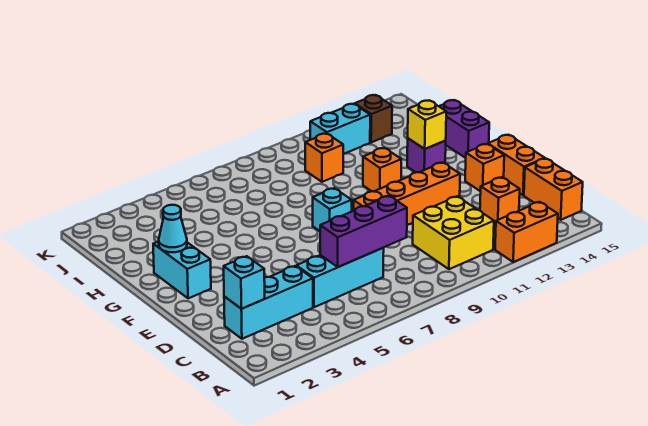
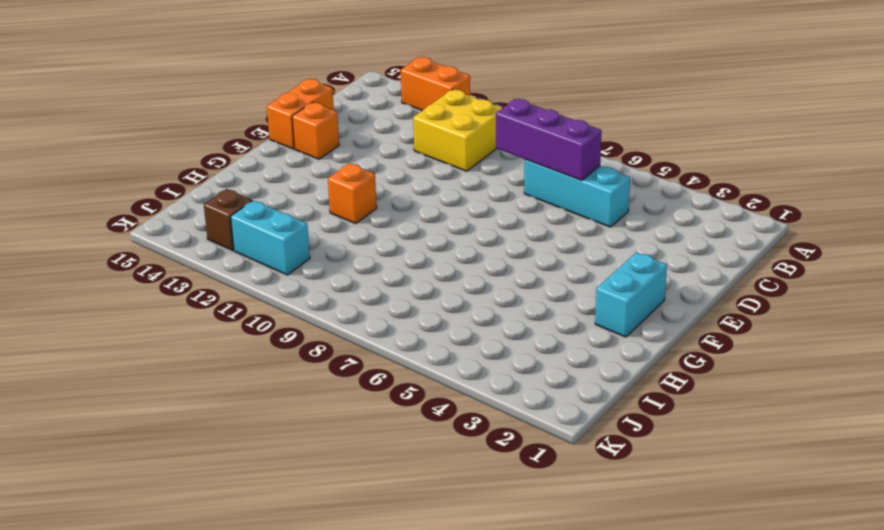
none -> orange brick B15:C15 level 1
none -> cyan brick C2:C4 level 1
none -> orange brick C13 level 1

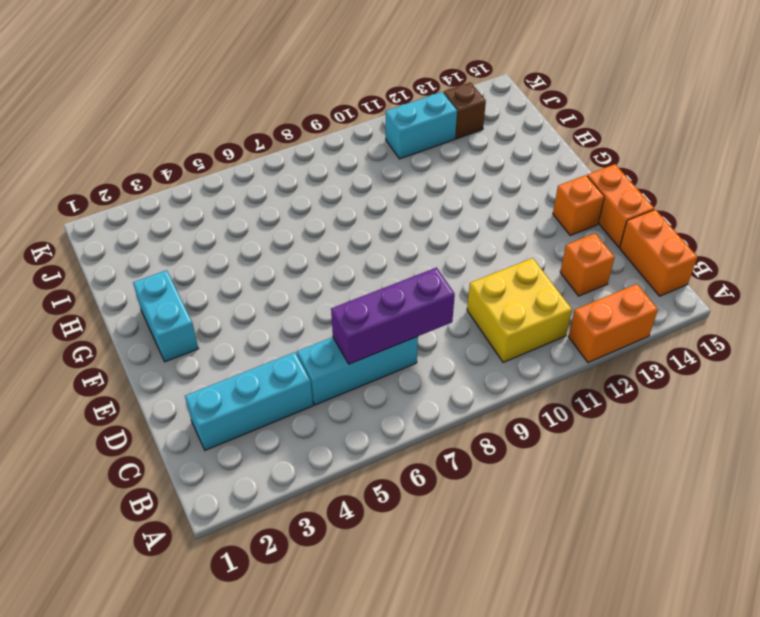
none -> orange brick E9:E12 level 1
none -> cyan brick F8 level 1
none -> orange brick G11 level 1

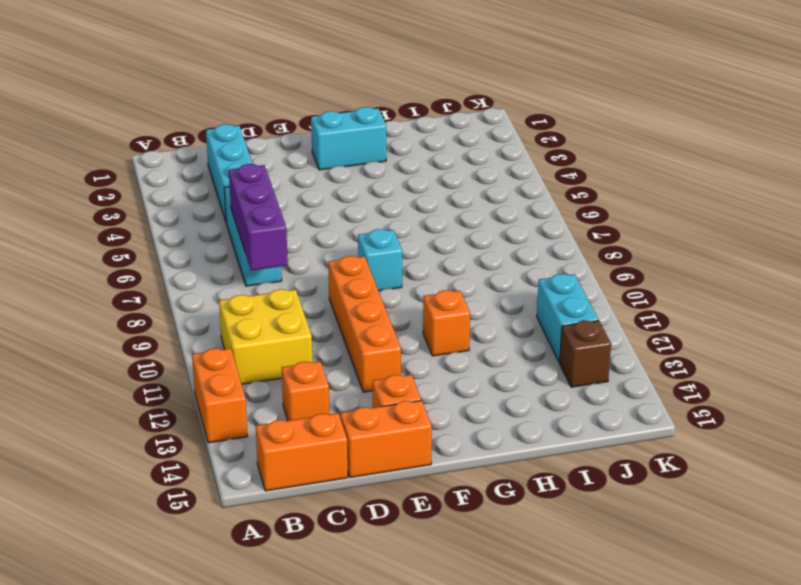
none -> purple brick G13 level 1
none -> purple brick G15:H15 level 1
none -> orange brick I10 level 1

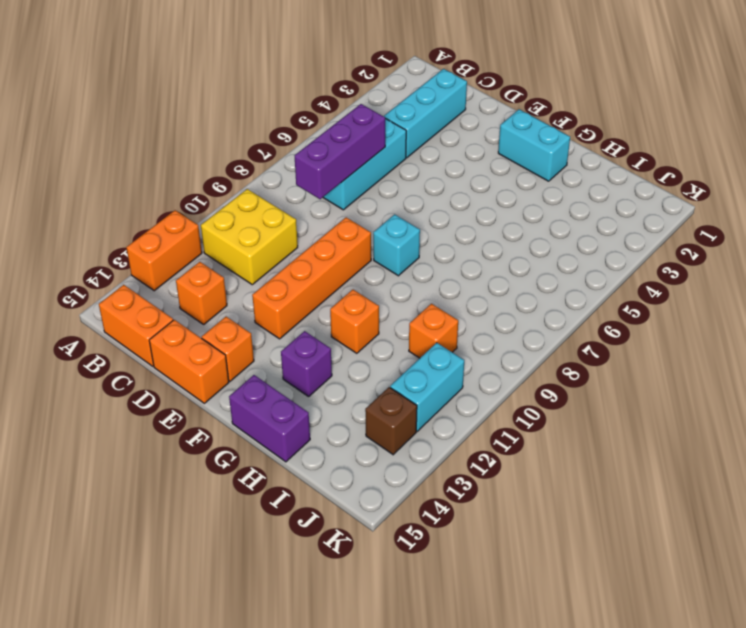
none -> cyan brick C2 level 2
none -> cyan cone G2 level 2
none -> yellow brick G13 level 2

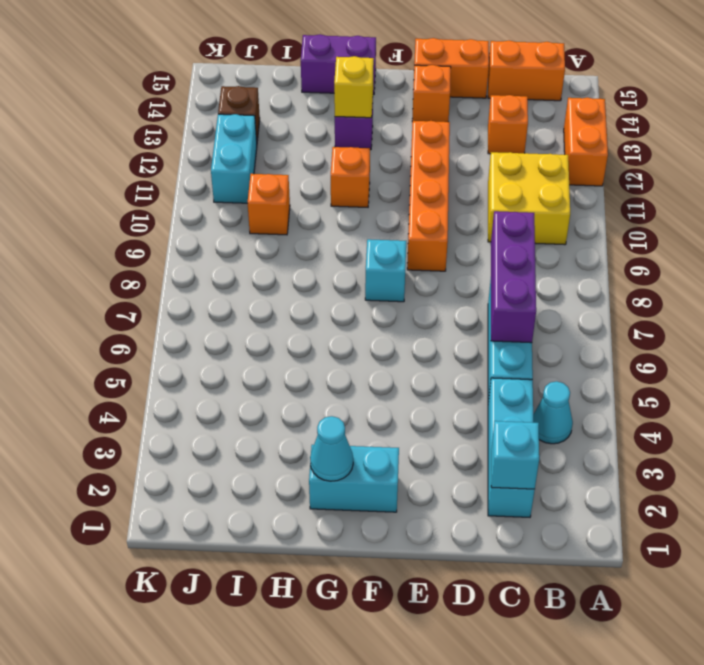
cyan cone B4 level 1 -> none

